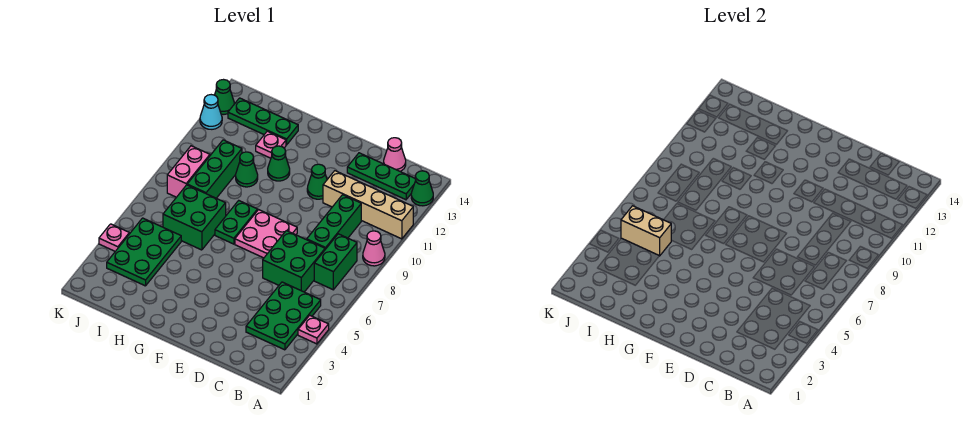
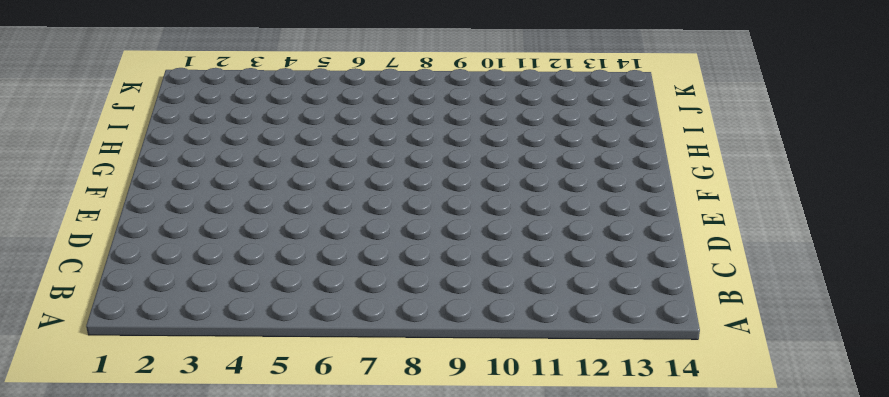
none -> pink plate A4 level 1
none -> pink cone A9 level 1
none -> tan brick A11:D11 level 1

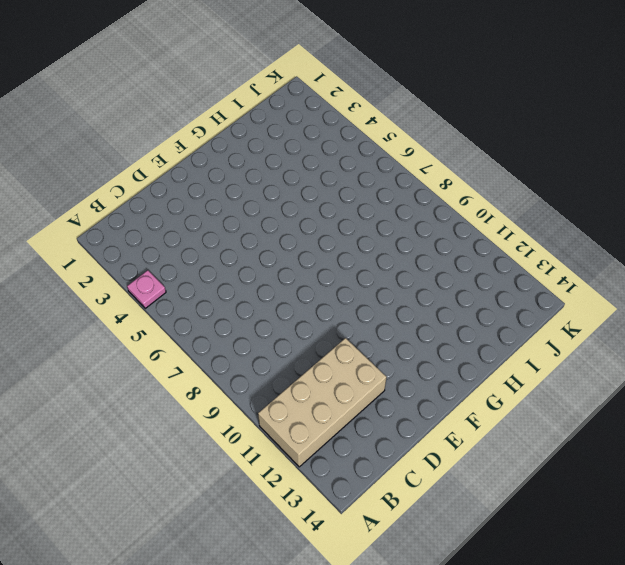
tan brick A11:D12 level 1 -> tan brick A11:D11 level 1
none -> pink cone A9 level 1
none -> green cone A13 level 1
none -> green plate B3:C5 level 1

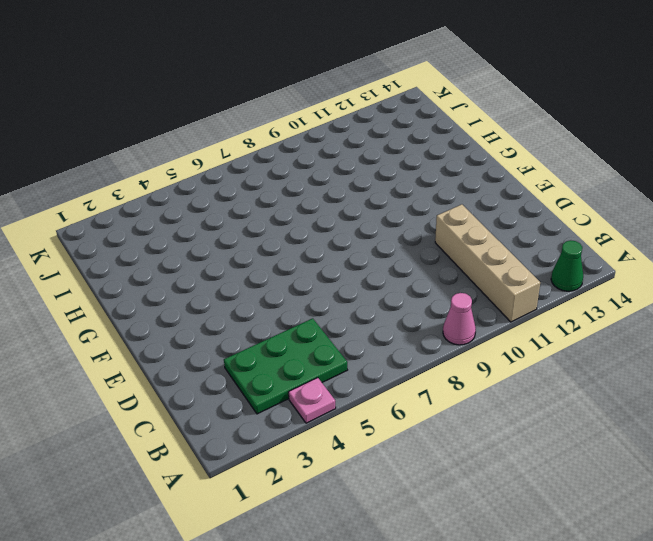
none -> green brick B7:B8 level 1
none -> green plate B13:D13 level 1
none -> green brick C6:D7 level 1

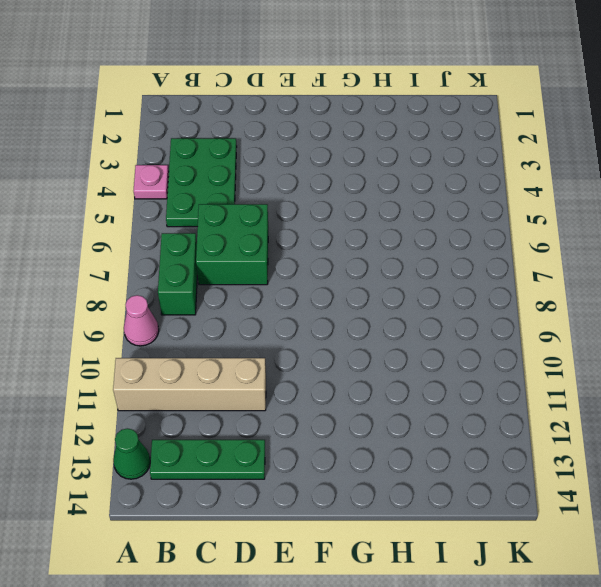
none -> green brick C8:C10 level 1
none -> pink cone C14 level 1
none -> pink plate E7:F8 level 1

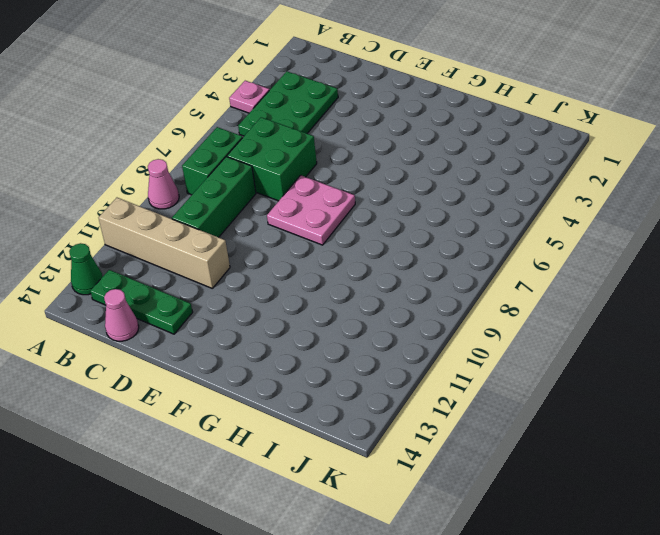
none -> green cone E11 level 1
none -> green plate G7:G8 level 1
none -> green cone G11 level 1

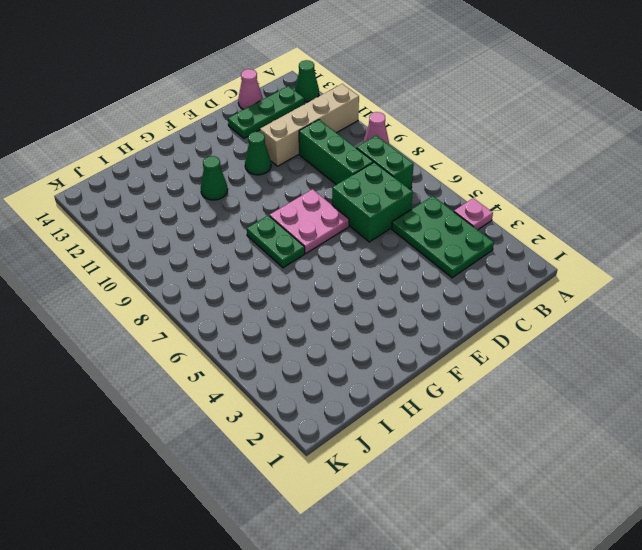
none -> green brick H6:I7 level 1
none -> green cone H10 level 1
none -> pink plate H12 level 1

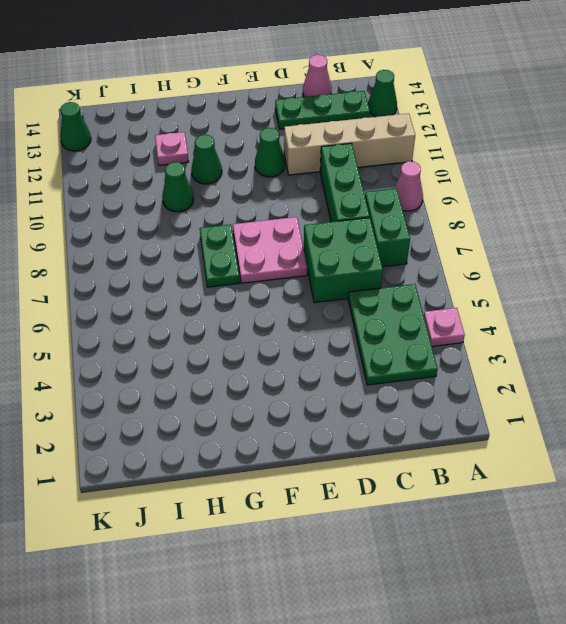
none -> green brick H6:I7 level 1
none -> green plate H13:J13 level 1
none -> green plate I3:J5 level 1

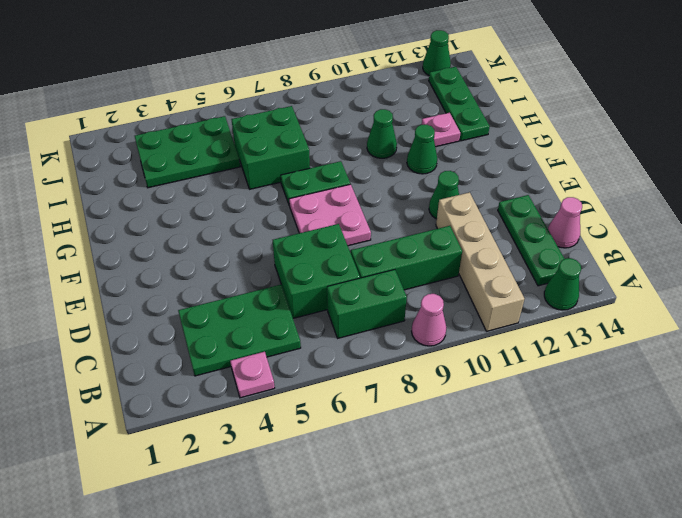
none -> green brick I8:I10 level 1
none -> pink brick J8:J9 level 1
none -> pink plate K4 level 1

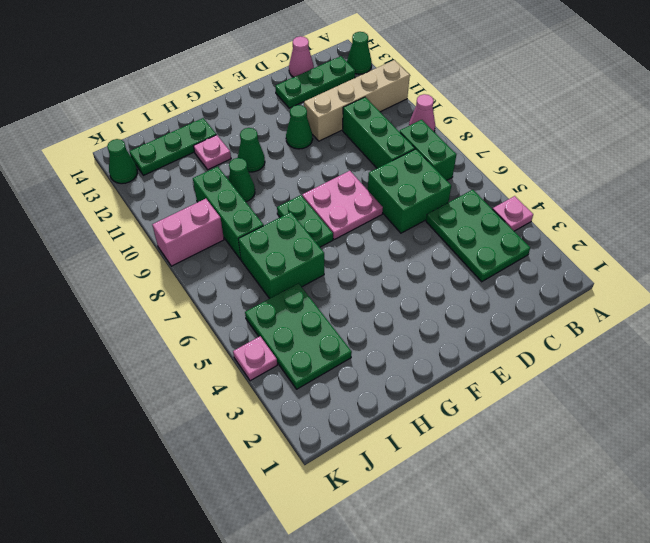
pink brick J9:K9 level 1 -> pink brick J8:J9 level 1
none -> cyan cone K12 level 1
none -> tan brick I5:J5 level 2

